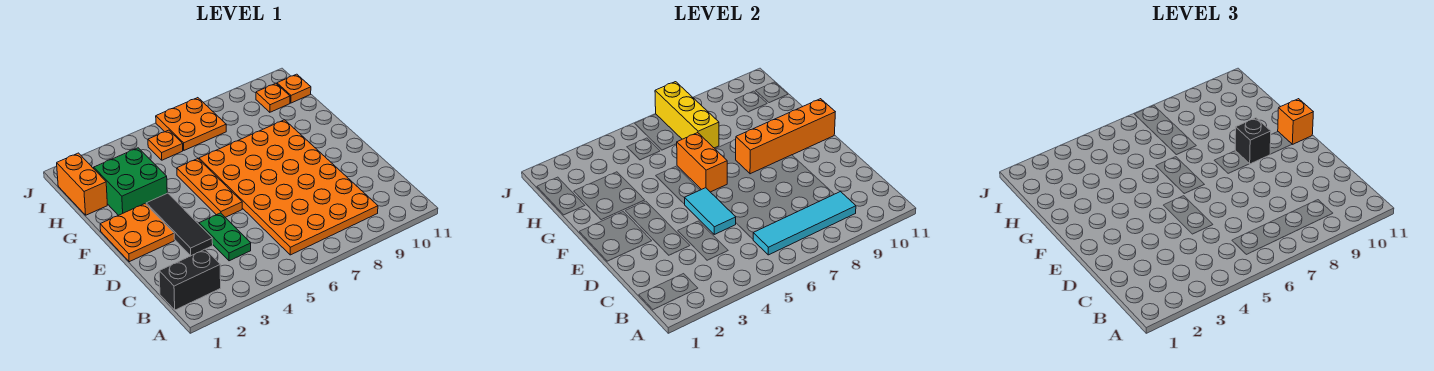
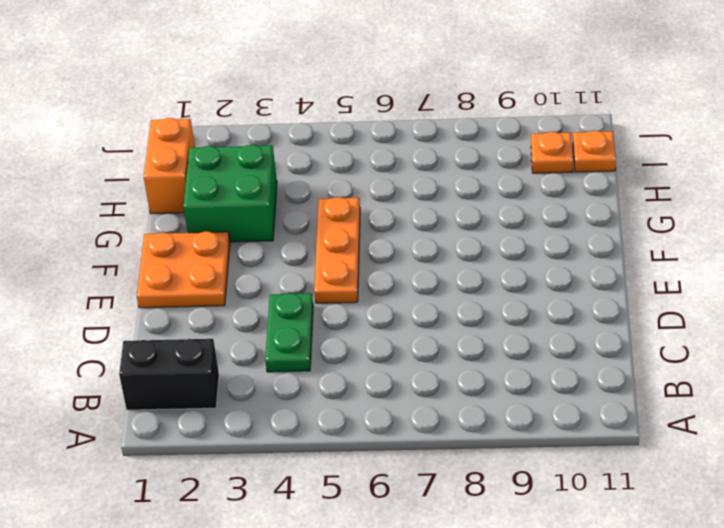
none -> orange plate B6:G9 level 1
none -> black tile D3:F3 level 1
none -> orange plate I5 level 1

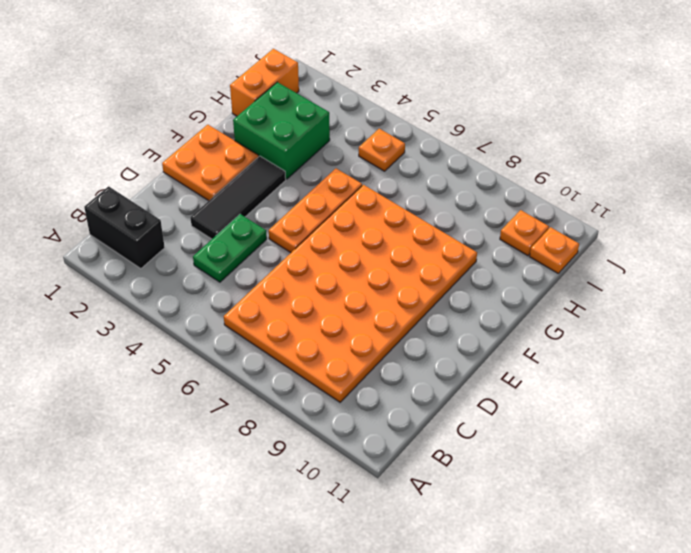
none -> orange plate I6:J7 level 1
none -> cyan tile B6:B9 level 2
none -> cyan tile D5:E5 level 2

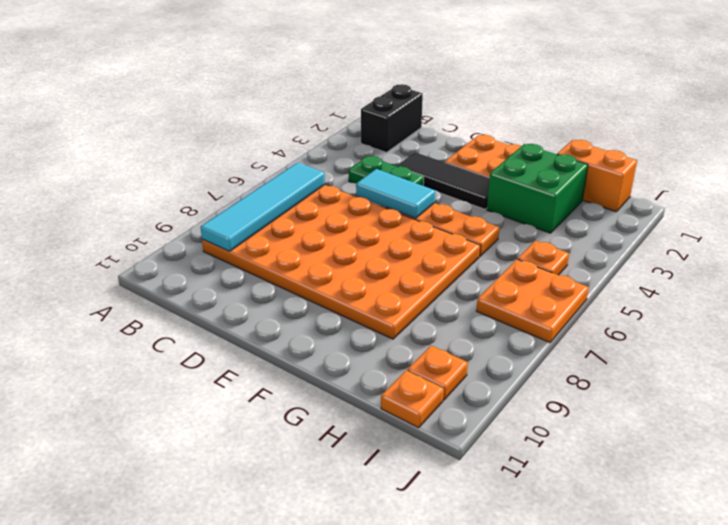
none -> orange brick F6:G6 level 2
none -> orange brick F8:F11 level 2
none -> yellow brick H7:J7 level 2

